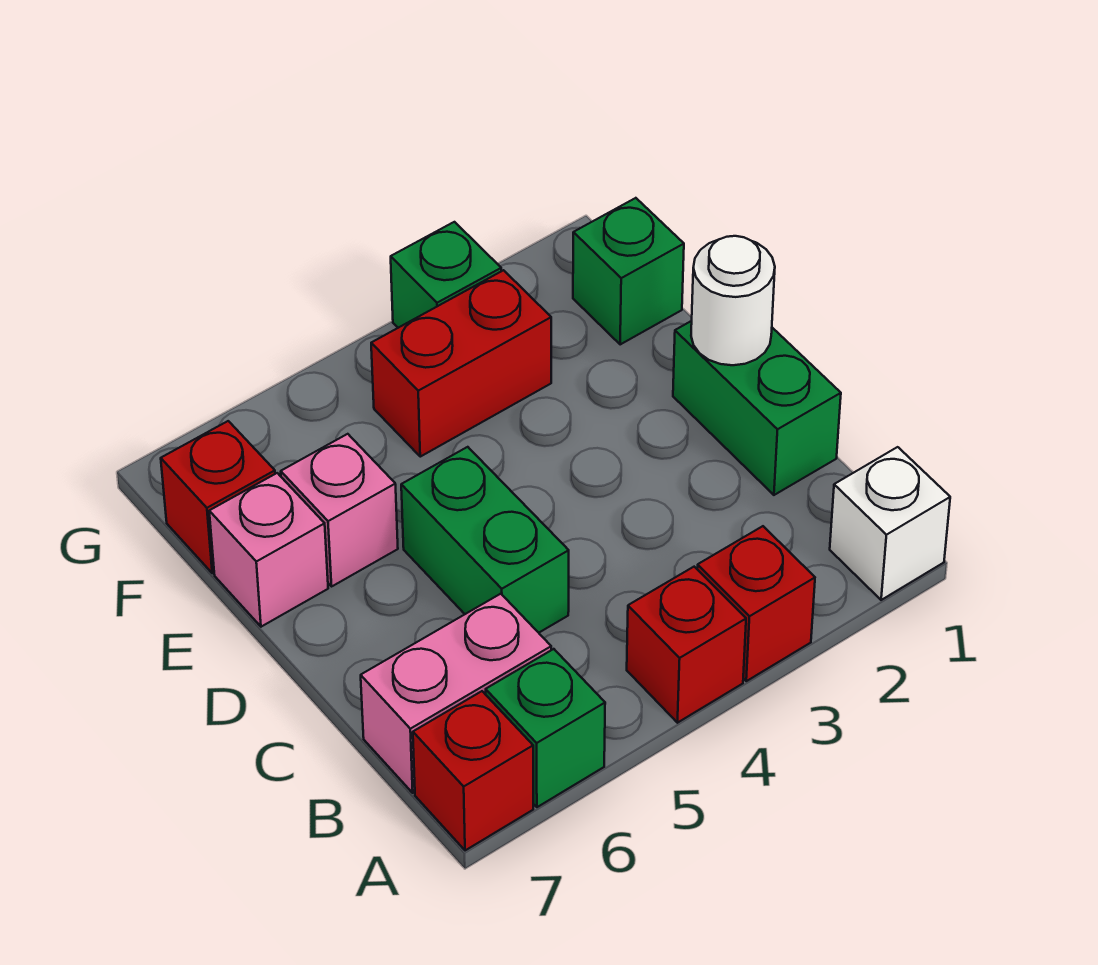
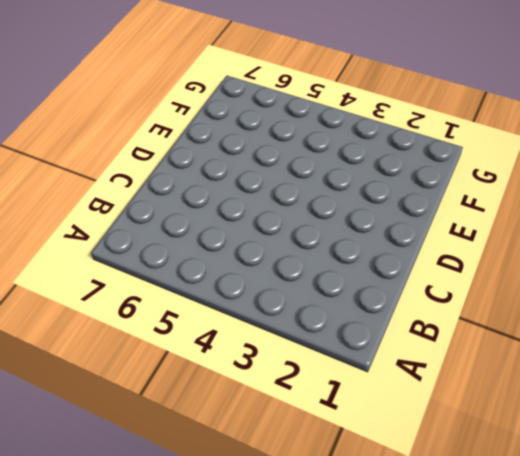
none -> white brick A1 level 1
none -> red brick A3 level 1
none -> red brick A4 level 1

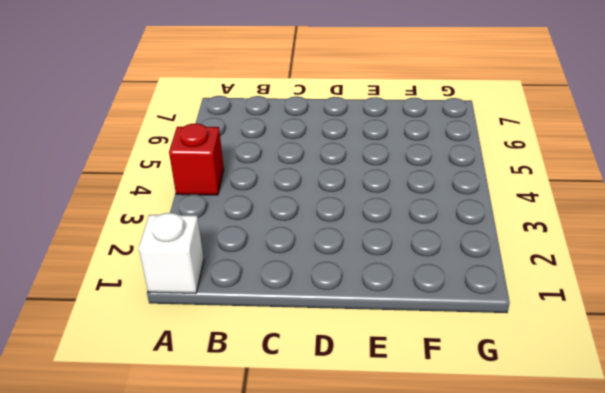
none -> red brick A3 level 1
none -> green brick A6 level 1
none -> red brick A7 level 1

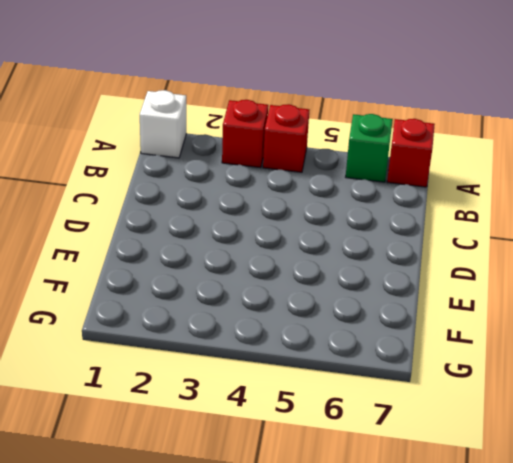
none -> pink brick B6:B7 level 1
none -> green brick C1:D1 level 1
none -> green brick C5:D5 level 1

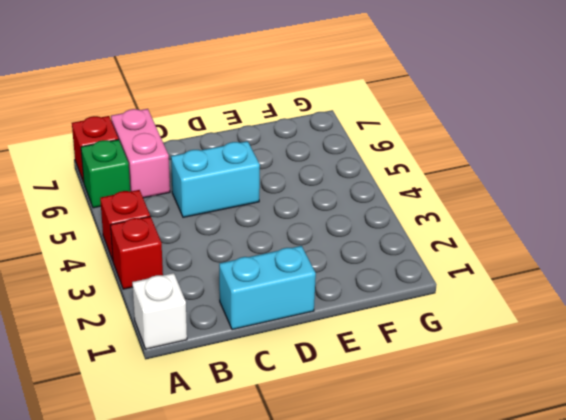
cyan brick C1:D1 level 1 -> green brick C1:D1 level 1
cyan brick C5:D5 level 1 -> green brick C5:D5 level 1
none -> pink brick E6 level 1
none -> pink brick E7 level 1
none -> green brick F1 level 1

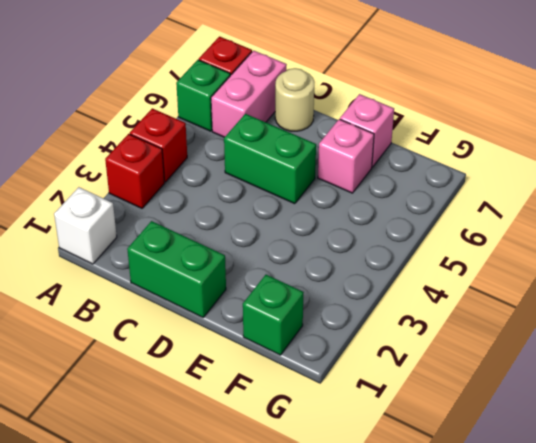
tan round brick C7 level 1 -> none
none -> red brick F3:F4 level 1
none -> red brick F7 level 1
none -> green brick G3 level 1

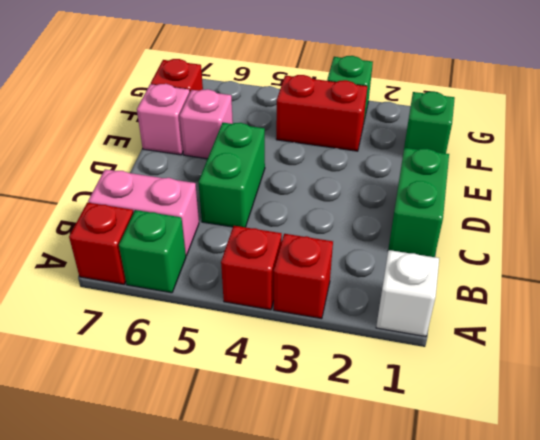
none -> white round brick D1 level 2

